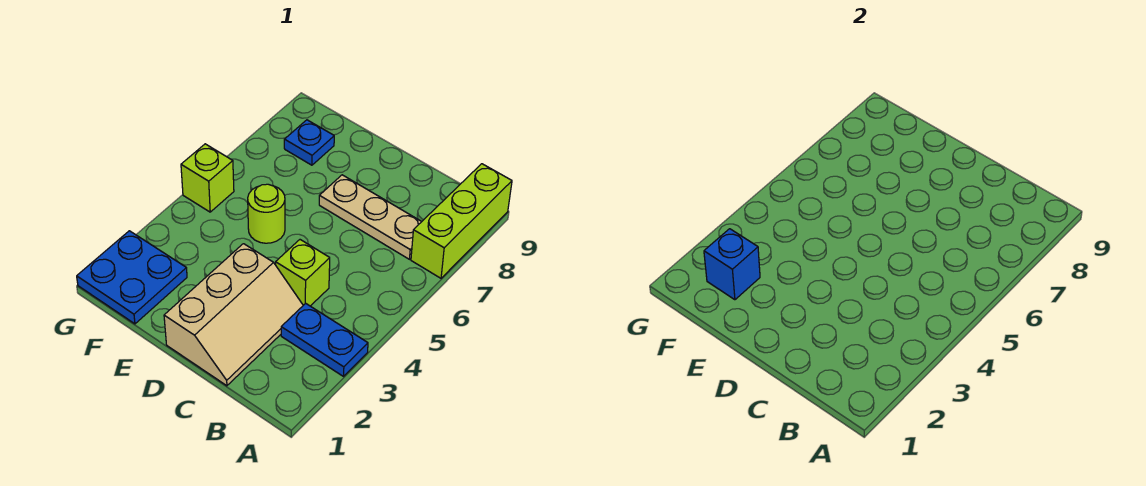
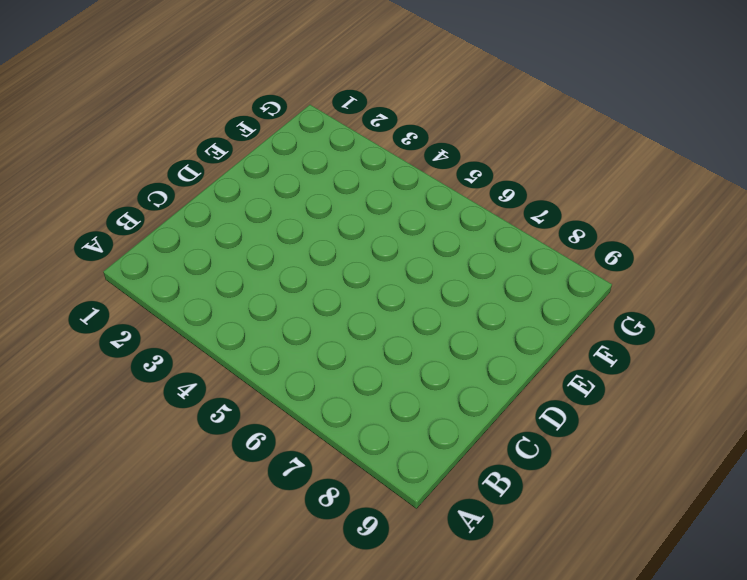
none -> blue plate A3:B3 level 1
none -> lime brick A7:A9 level 1

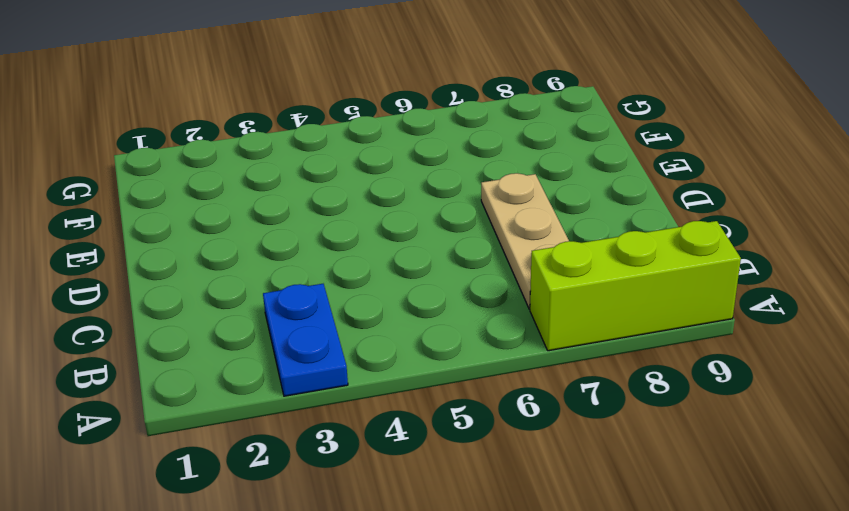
none -> tan slope C1:D3 level 1 top D
none -> lime brick C4 level 1

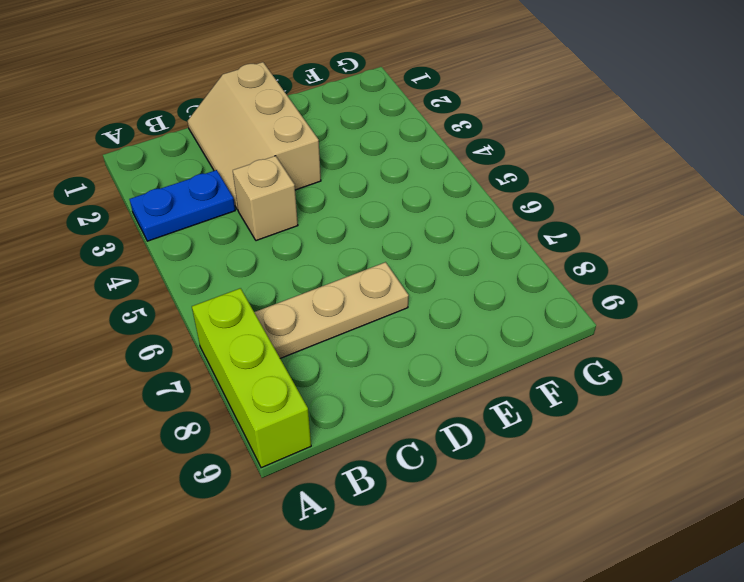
tan brick C4 level 1 -> lime brick C4 level 1
none -> lime round brick E5 level 1
none -> blue plate F1:G2 level 1

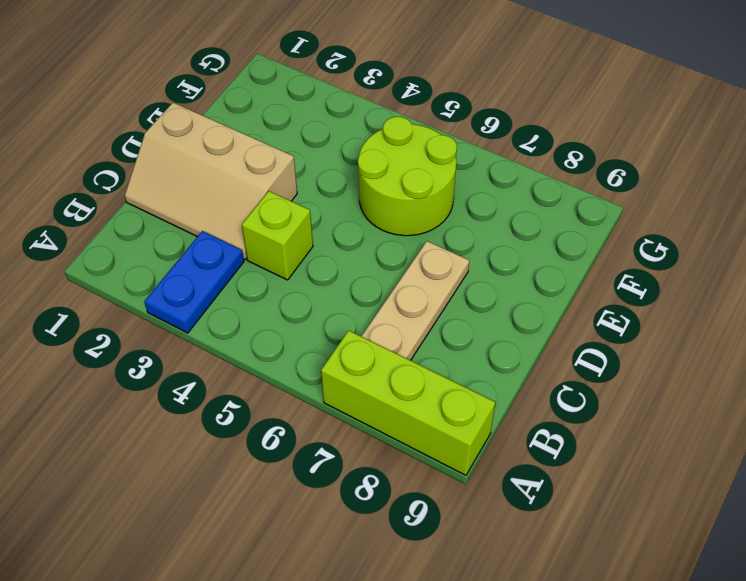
lime round brick E5:F6 level 1 -> lime round brick E5 level 1
none -> blue plate F1:G2 level 1
none -> blue plate F8 level 1

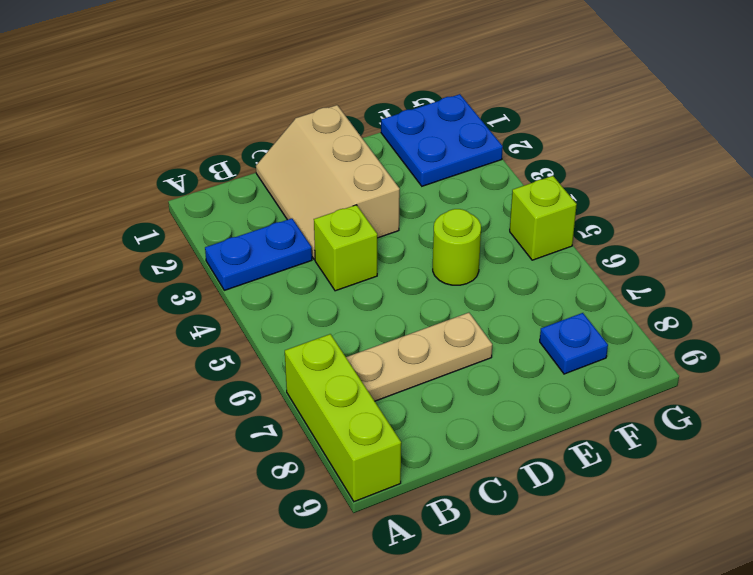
none -> blue brick F2 level 2

